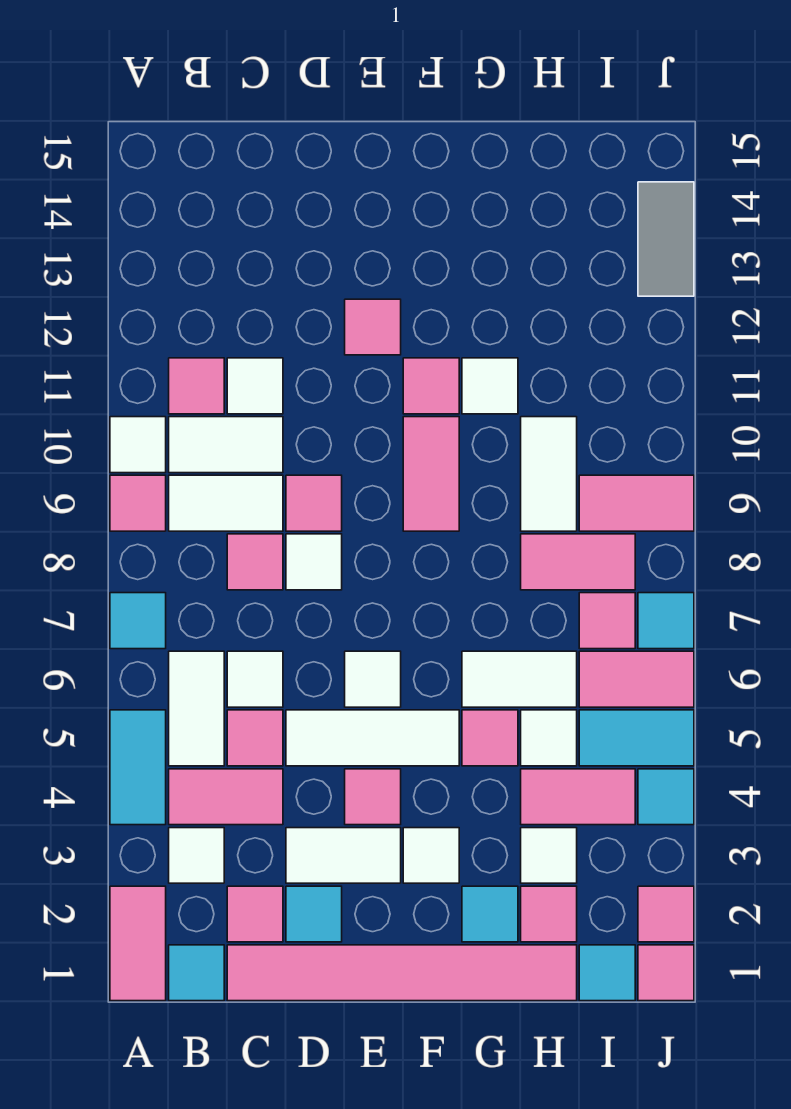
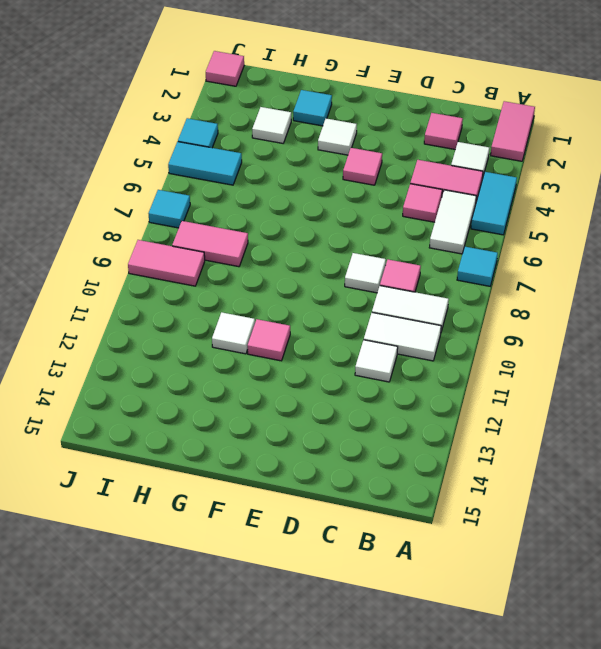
none -> pink tile A9 level 1
none -> white tile A10 level 1
none -> cyan tile B1 level 1
none -> pink tile B11 level 1

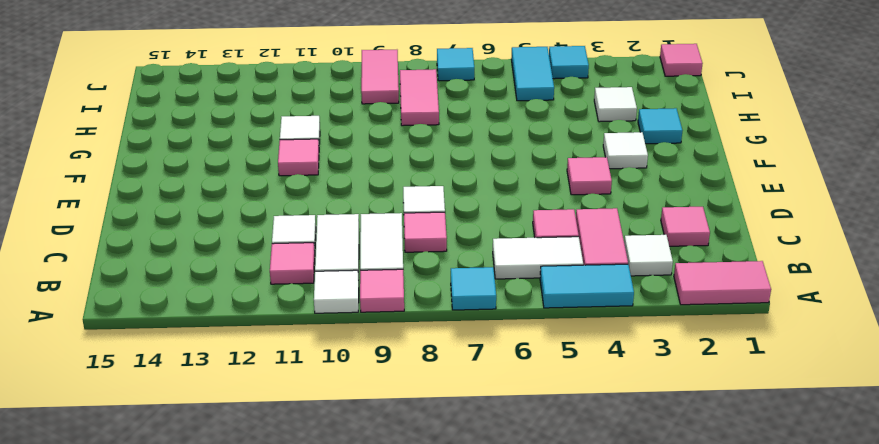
none -> cyan tile B1 level 1
none -> pink tile C1:H1 level 1
none -> white tile C6 level 1
none -> cyan tile D2 level 1

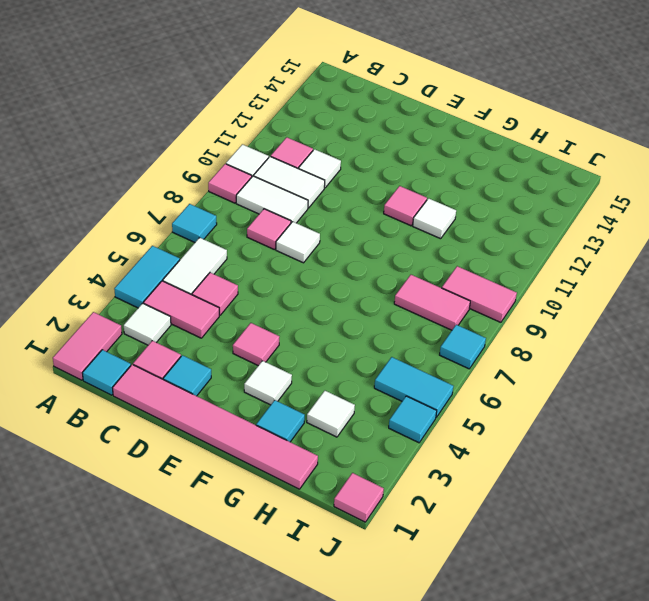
none -> white tile C6 level 1
none -> white tile D3:E3 level 1
none -> white tile D5:F5 level 1
none -> pink tile D9 level 1

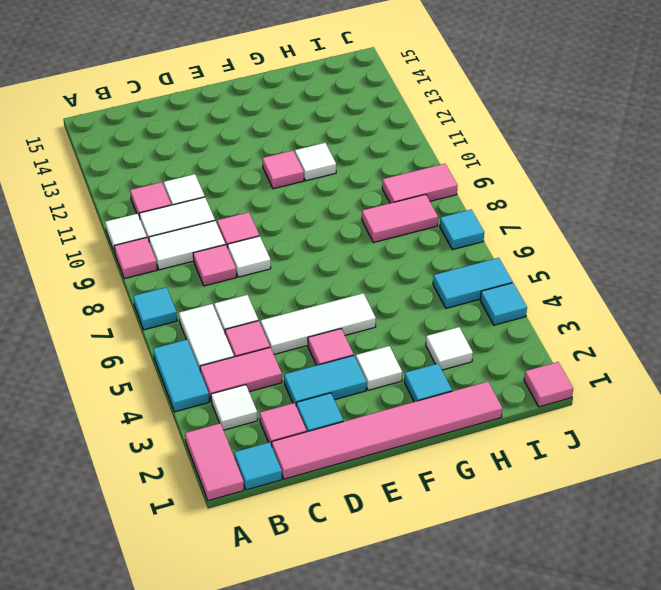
cyan tile D3:E3 level 1 -> white tile D3:E3 level 1
none -> white tile E6 level 1
none -> pink tile E12 level 1
none -> pink tile F9:F10 level 1
none -> pink tile G5 level 1

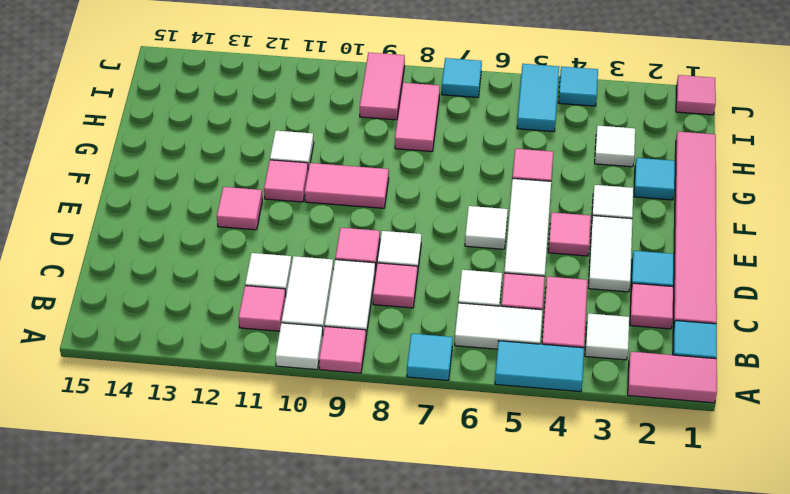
none -> white tile G6:H6 level 1
none -> pink tile H2 level 1
none -> pink tile H4:I4 level 1
none -> white tile H5 level 1

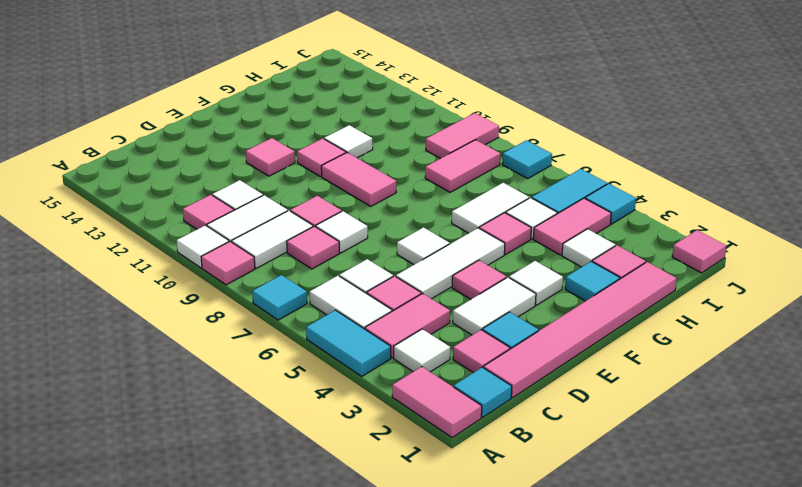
none -> white tile H9:H10 level 1
none -> cyan tile I1 level 1
none -> pink tile I6:J6 level 1
none -> pink tile I7 level 1

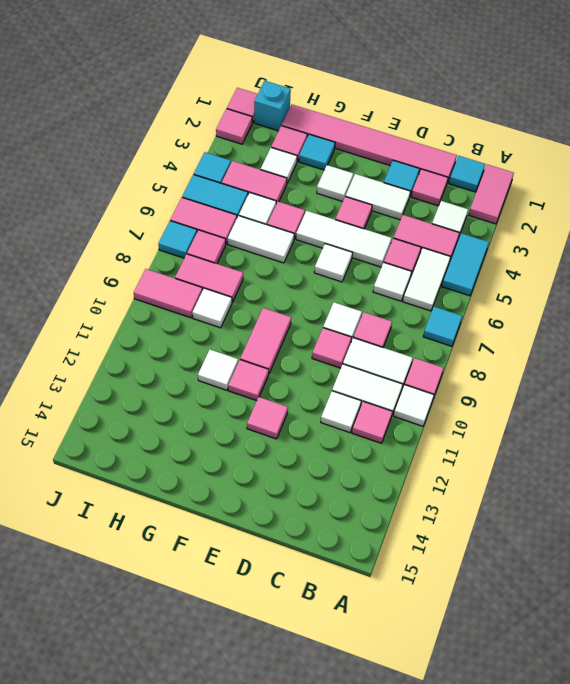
white tile H9 level 1 -> white tile H9:H10 level 1
cyan brick I1 level 1 -> cyan tile I1 level 1
none -> grey tile J13:J14 level 1

